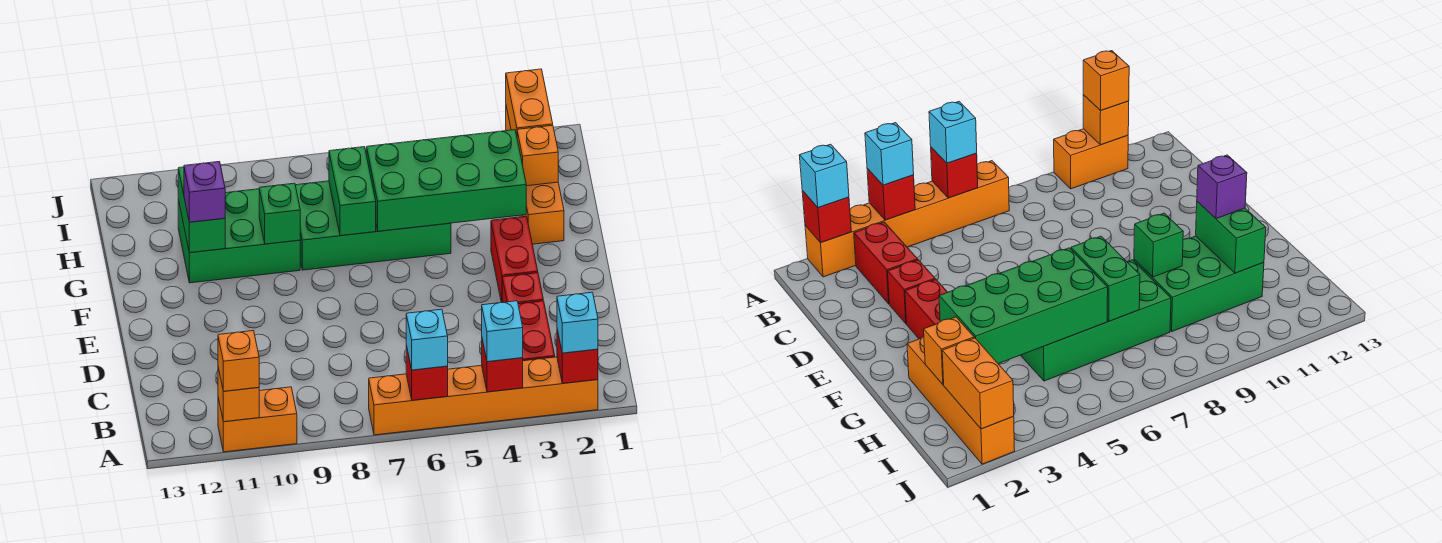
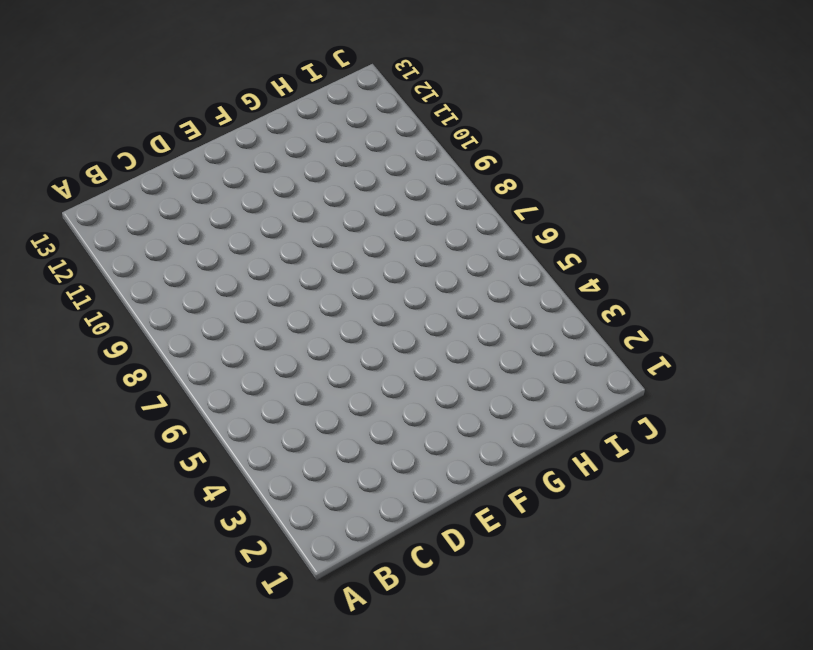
none -> orange brick A2:A7 level 1
none -> orange brick A10:A11 level 1
none -> red brick B3:C3 level 1

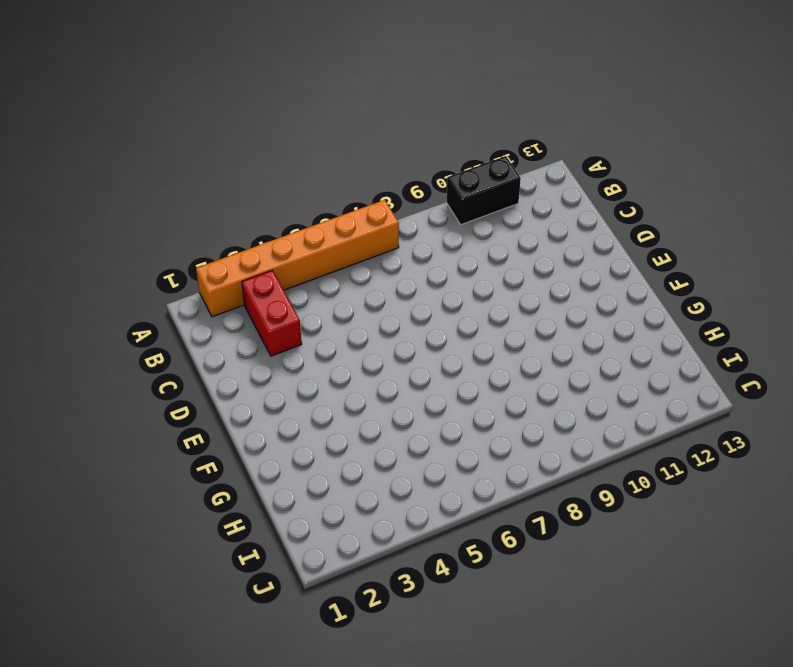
black brick A10:A11 level 1 -> orange brick A10:A11 level 1
none -> red brick D3 level 1
none -> red brick E3:F3 level 1
none -> orange brick G2:J2 level 1

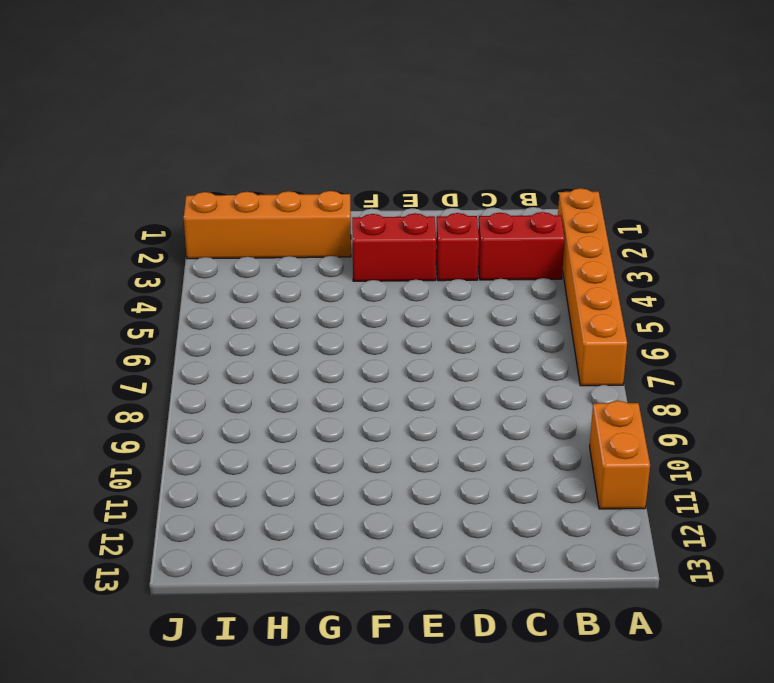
none -> green brick G5:H8 level 1
none -> green brick G9:H11 level 1
none -> red brick A2 level 2

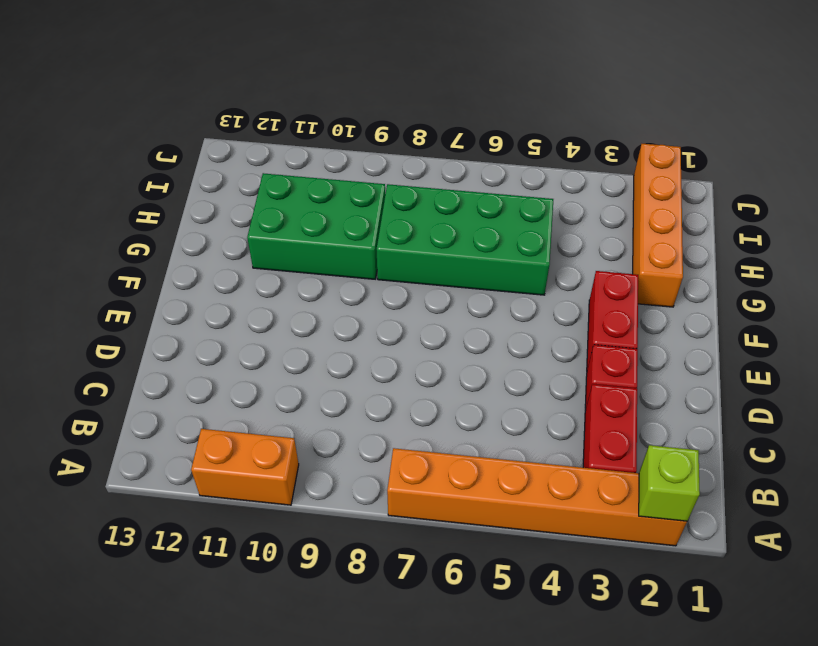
lime brick A2 level 2 -> red brick A2 level 2
none -> red brick A4 level 2
none -> red brick A6 level 2
none -> orange brick A11 level 2

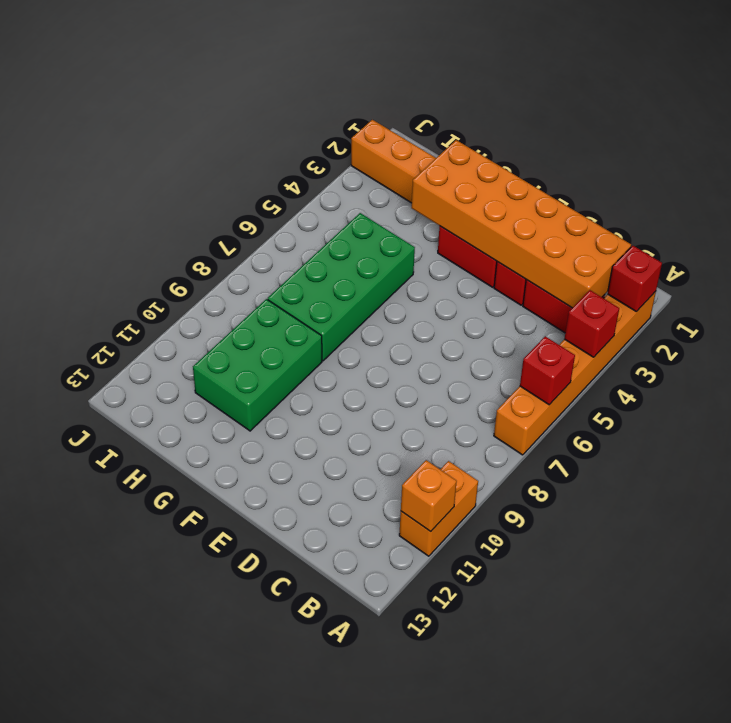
orange brick B2:G3 level 2 -> green brick G3:H6 level 2
none -> green brick G7:H7 level 2
none -> green brick G9 level 2
none -> green brick G11:H11 level 2

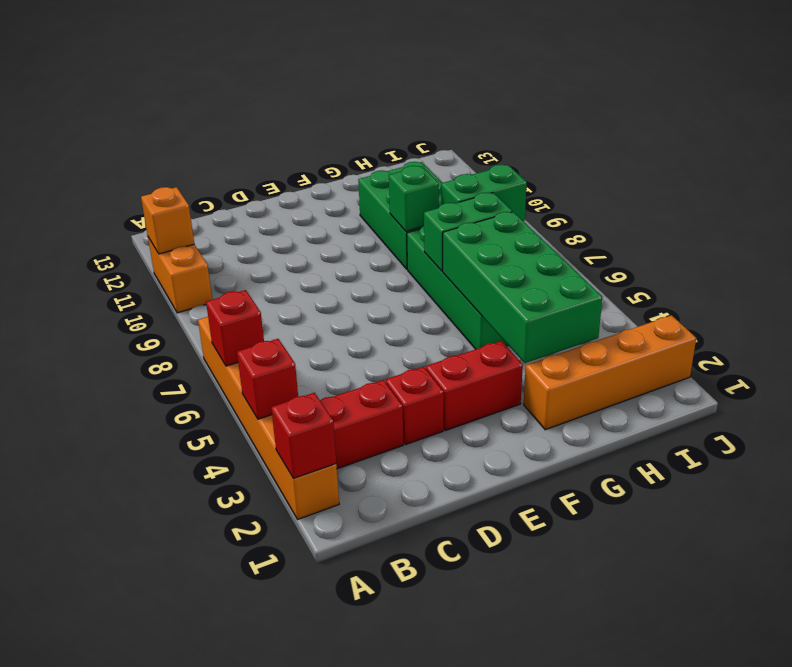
green brick H8:I8 level 2 -> green brick G11:H11 level 2
none -> orange brick H2 level 2
none -> orange brick I2:J2 level 2
none -> cyan brick A2 level 3

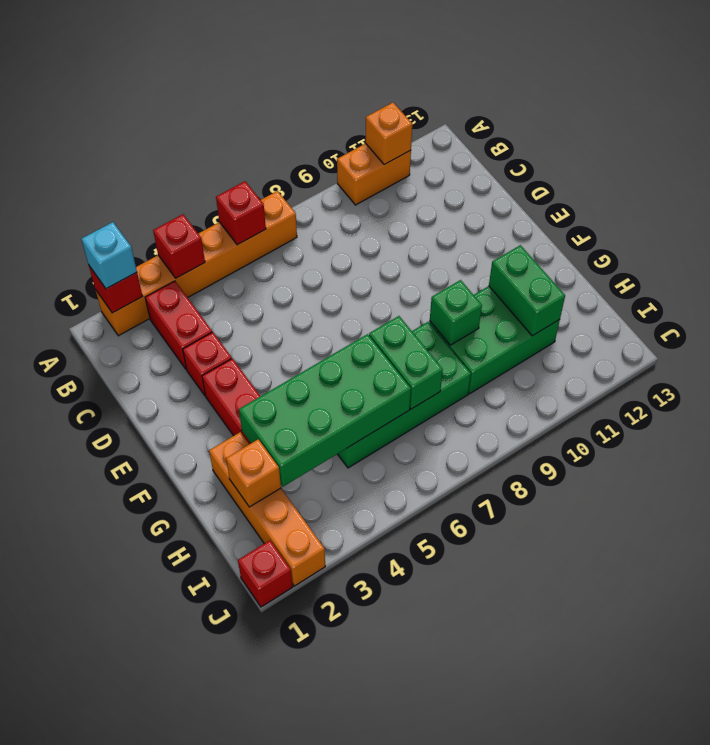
red brick J1 level 1 -> none
none -> orange brick I2:J2 level 2
none -> cyan brick A4 level 3
none -> cyan brick A6 level 3

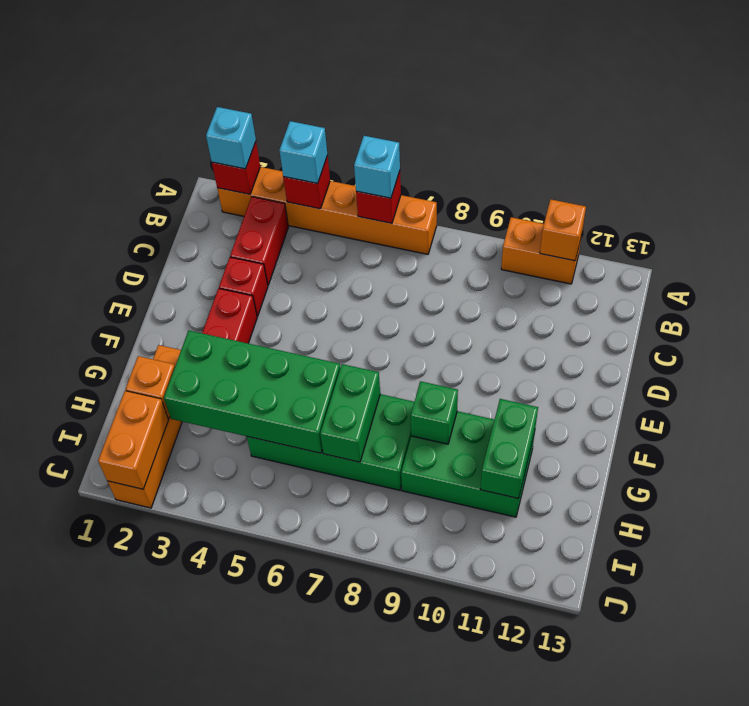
none -> orange brick A11 level 3
none -> purple brick G11 level 3

